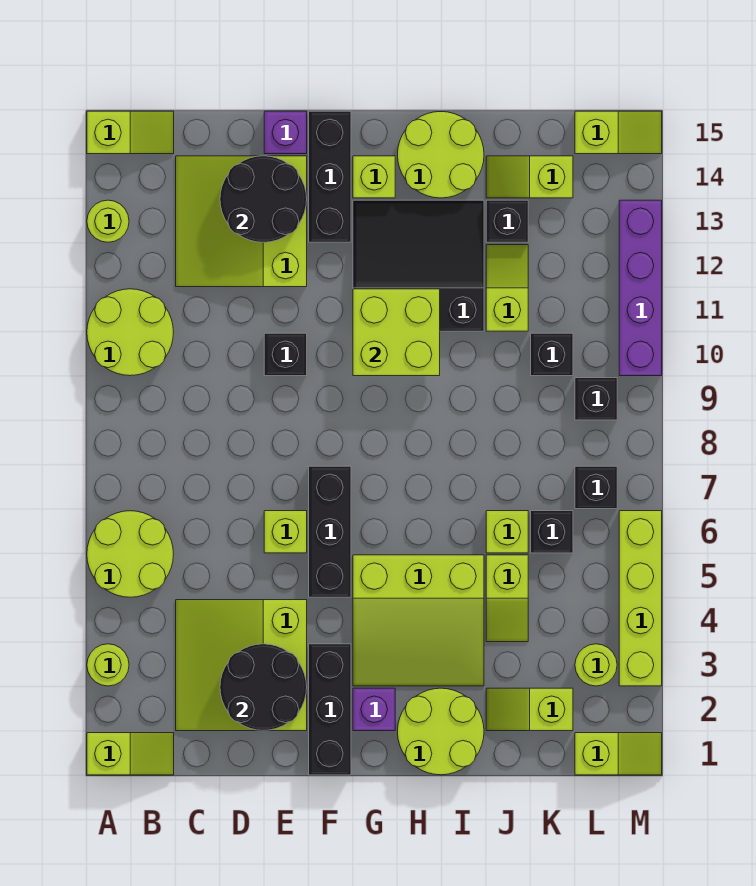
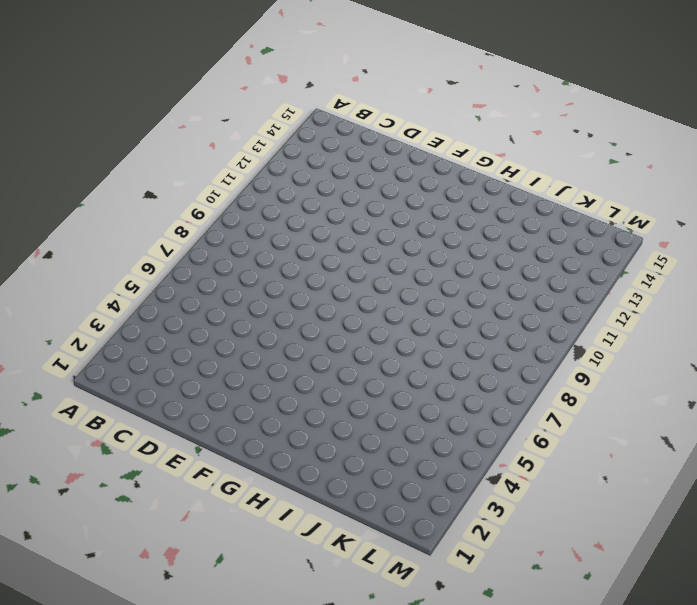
none -> lime slope A1:B1 level 1 top A
none -> lime round brick A3 level 1
none -> lime round brick A5:B6 level 1
none -> lime round brick A10:B11 level 1

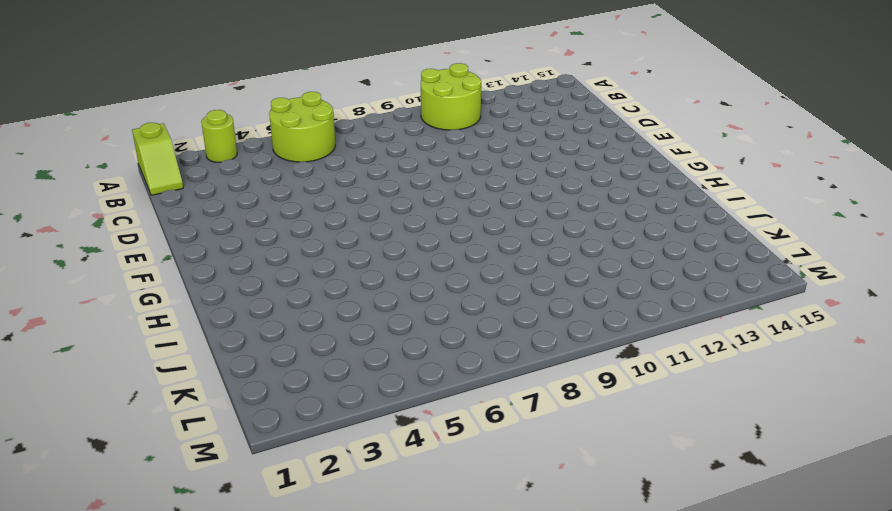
none -> lime round brick A13 level 1
none -> lime slope A15:B15 level 1 top A
none -> lime slope C2:E4 level 1 top E
none -> lime slope C12:E14 level 1 top E

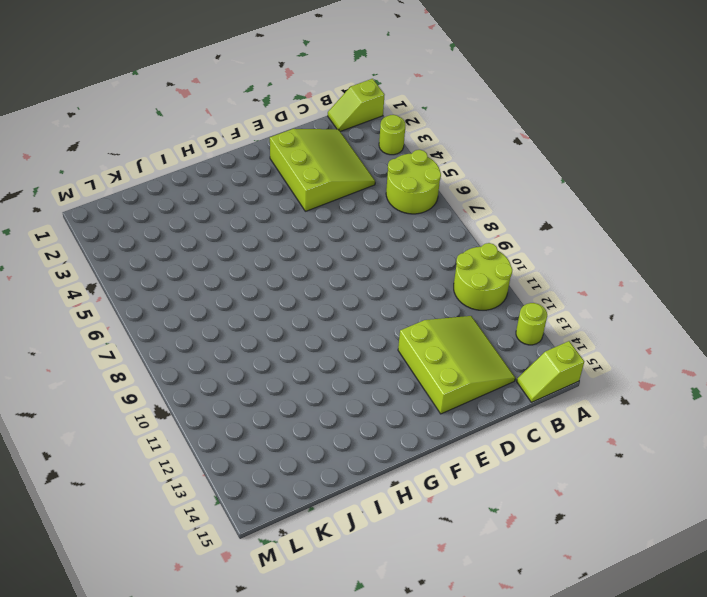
none -> lime brick E6 level 1
none -> black brick E10 level 1
none -> purple brick E15 level 1
none -> black brick F1:F3 level 1

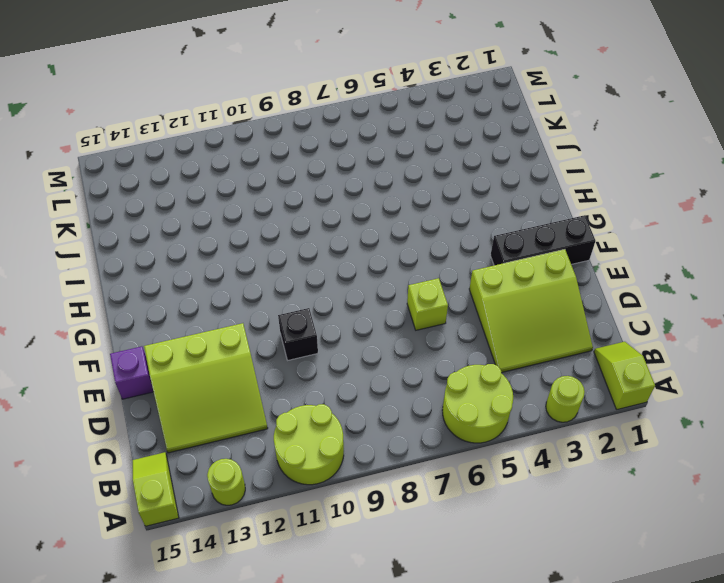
none -> black brick F5:F7 level 1
none -> black brick F13:F15 level 1
none -> purple brick G2 level 1
none -> lime slope G3:I5 level 1 top 5

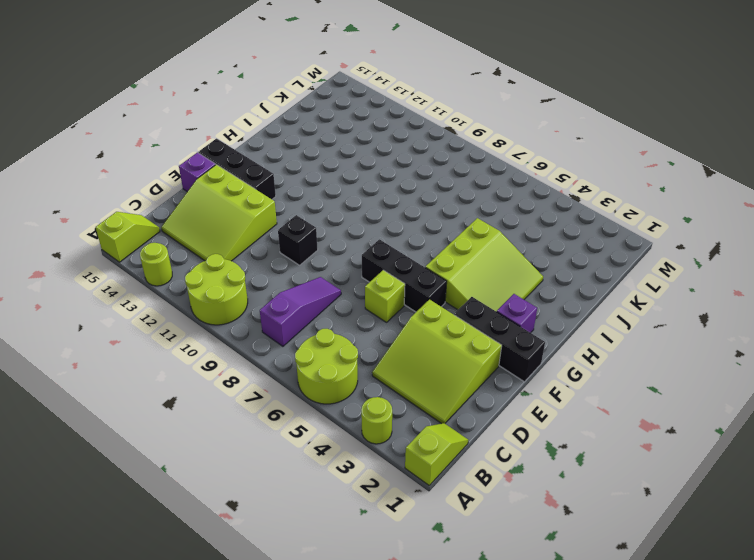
purple slope B8:D8 level 1 top B -> none
none -> black slope G11:I13 level 1 top 11
none -> lime brick G14 level 1
none -> lime round brick H1:I2 level 1
none -> lime round brick H14:I15 level 1

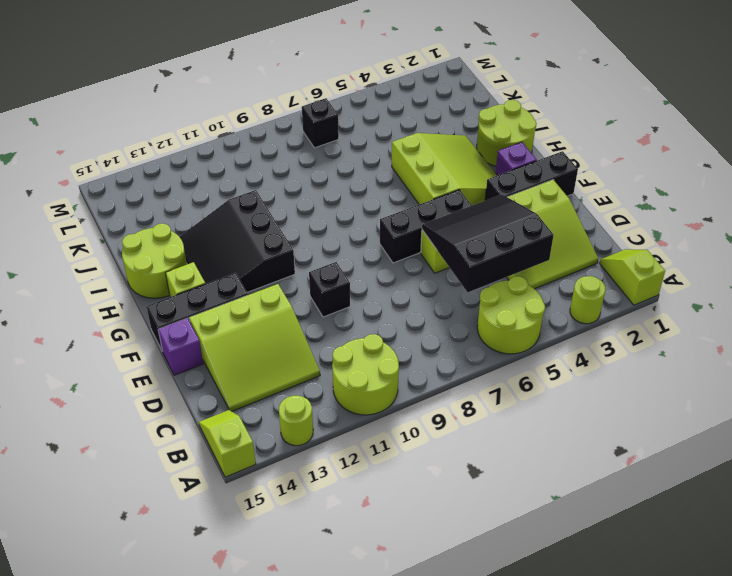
black slope C4:E6 level 2 top C -> none
none -> lime slope J2:K2 level 1 top K
none -> lime slope J4:J5 level 1 top 5
none -> lime brick J6 level 1
none -> lime slope J11:J12 level 1 top 11

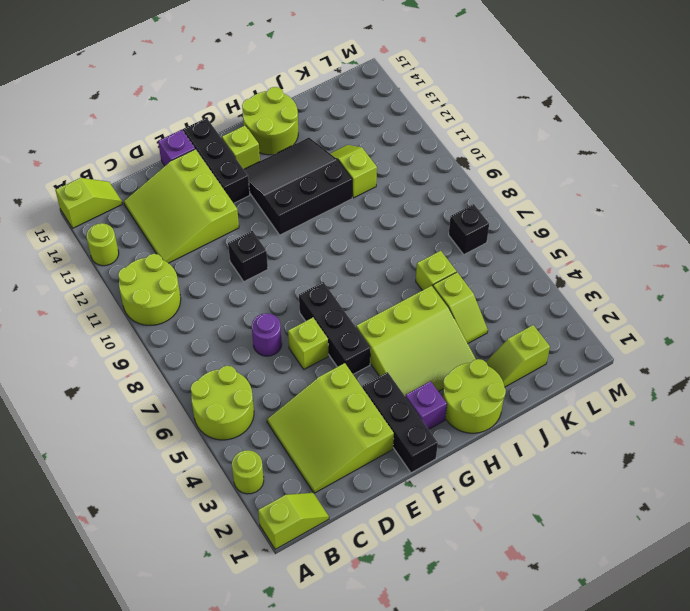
purple round brick D7 level 1 -> none
none -> black brick J13 level 1
none -> lime slope J14:K14 level 1 top K
none -> black brick K6 level 1
none -> black brick K10 level 1

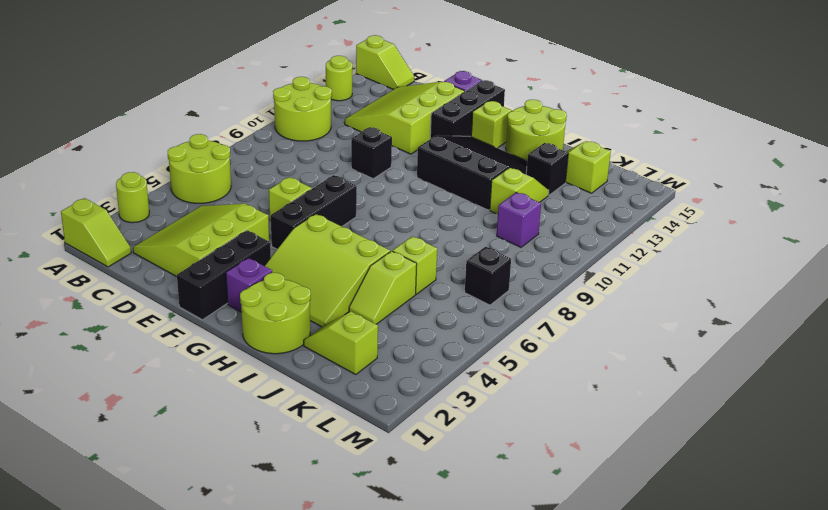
purple brick K10 level 1 -> black brick K10 level 1
none -> black brick K6 level 1
none -> lime slope L1:M1 level 1 top L
none -> lime round brick L3 level 1
none -> black brick L9 level 1

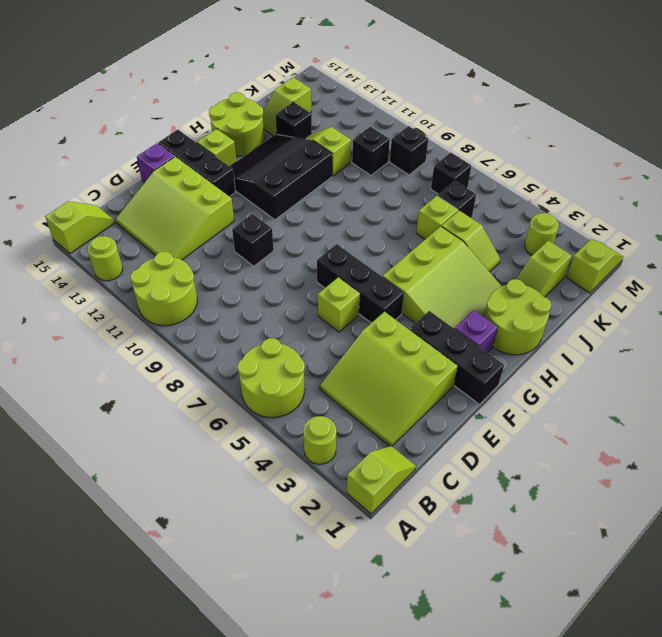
none -> lime slope L15:M15 level 1 top L
none -> lime brick M3:M6 level 1
none -> purple brick M10:M13 level 1
none -> black round brick D2:E3 level 2

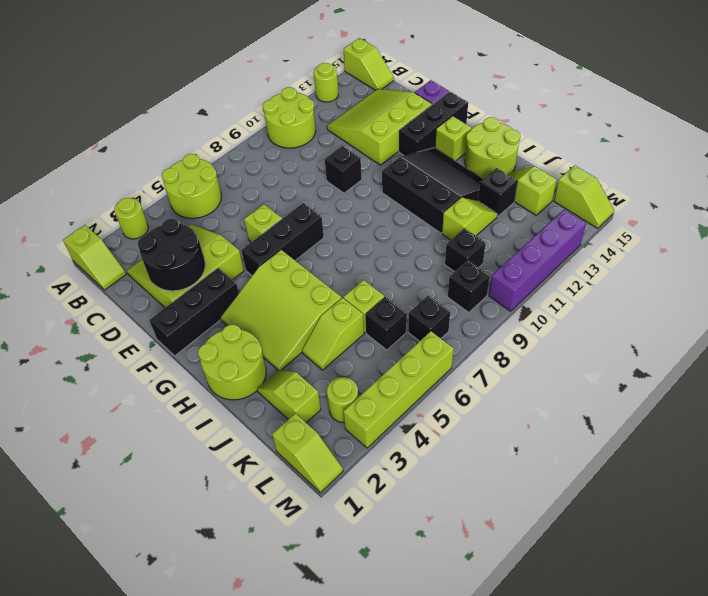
none -> purple brick G2 level 1
none -> black round brick D13:E14 level 2
none -> lime brick G10:H11 level 2

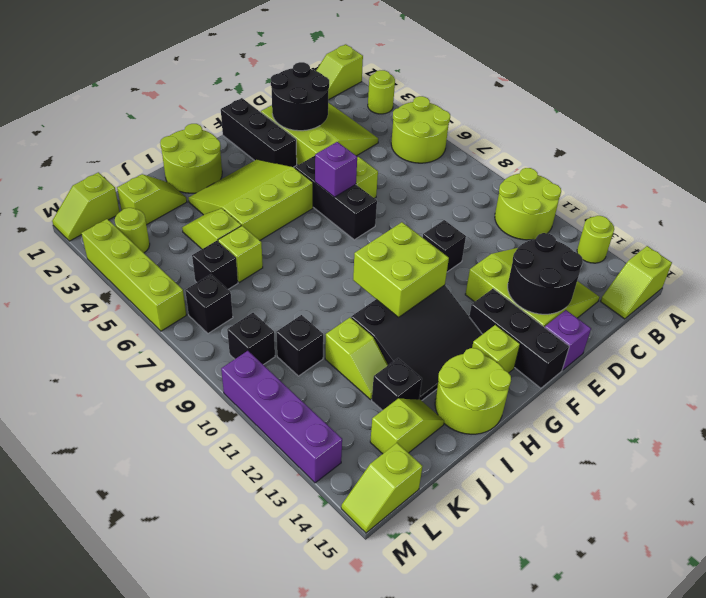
purple brick F6 level 2 -> purple brick G2 level 1

